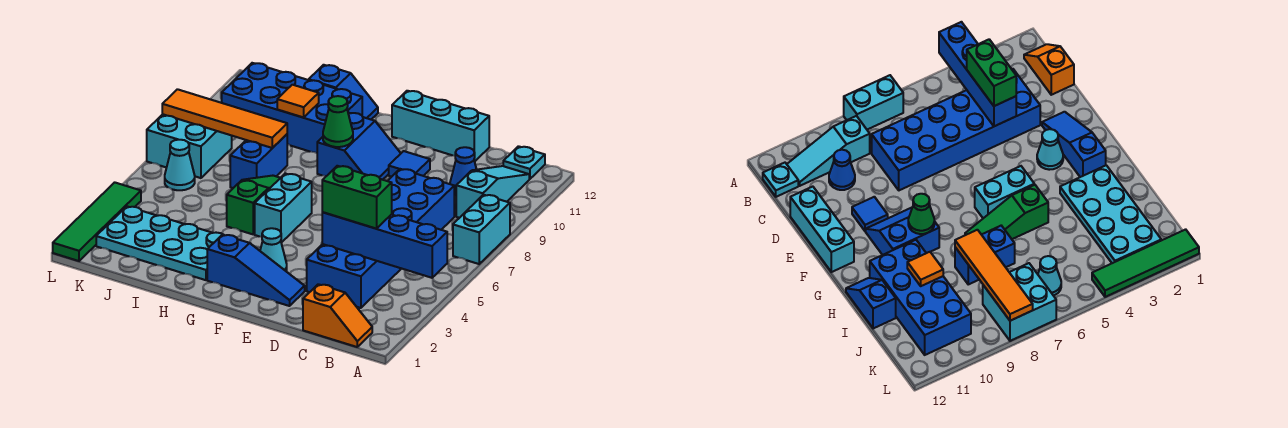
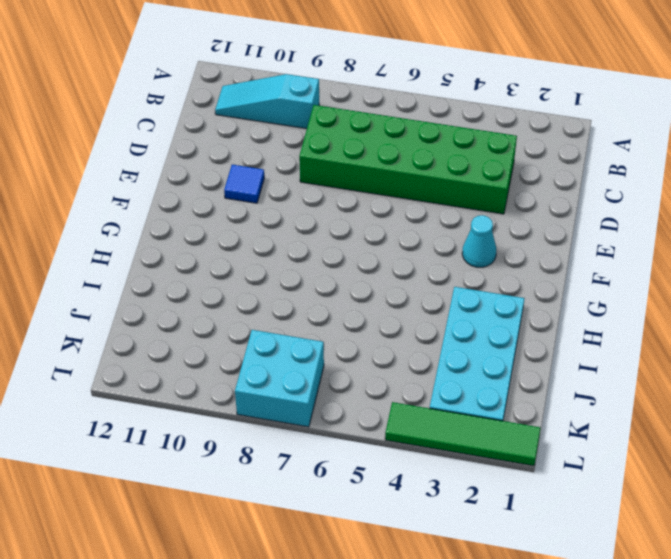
green brick C3:D8 level 1 -> blue brick C3:D8 level 1
none -> cyan brick A7:A8 level 1
none -> orange slope B1:C1 level 1 top C
none -> cyan plate B12 level 1

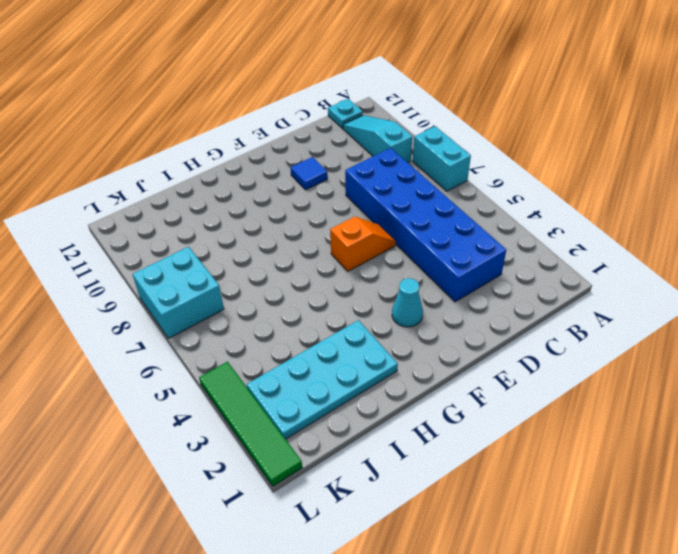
orange slope E6:F6 level 1 top F -> orange slope B1:C1 level 1 top C
none -> blue cone C10 level 1
none -> cyan brick D12:F12 level 1
none -> blue slope E2:G2 level 1 top G

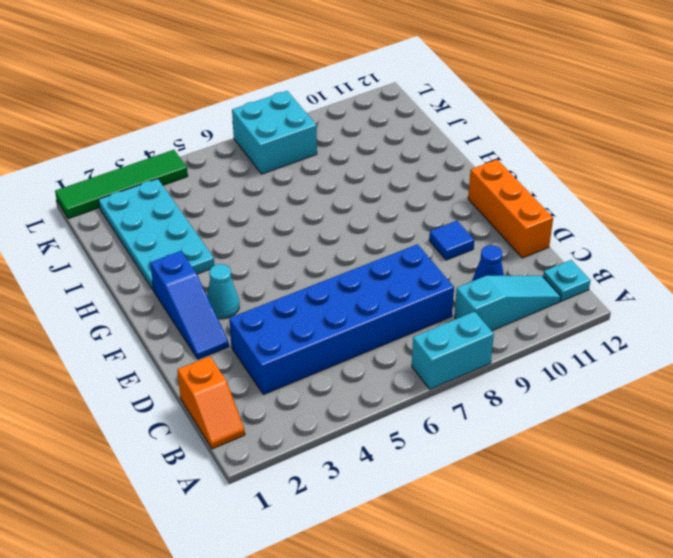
orange brick D12:F12 level 1 -> cyan brick D12:F12 level 1
none -> blue slope F9:G10 level 1 top G
none -> cyan brick G5:G6 level 1
none -> green slope H5:H7 level 1 top 5

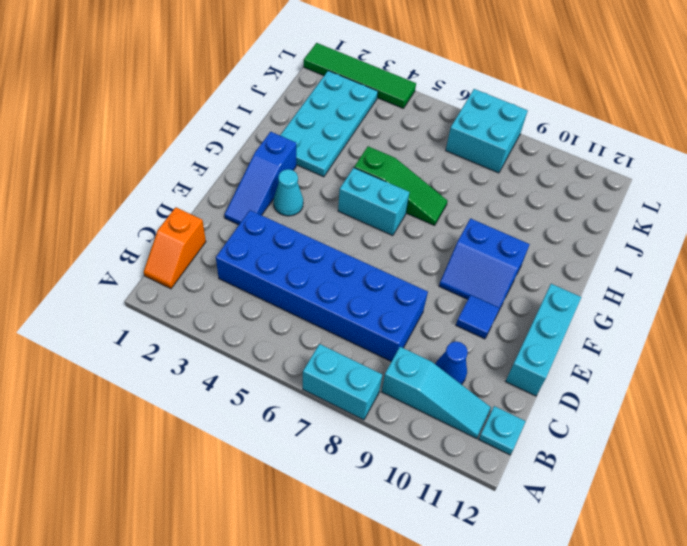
none -> blue brick H10:K11 level 1
none -> blue slope H12:I12 level 1 top I
none -> blue brick I7:I8 level 1

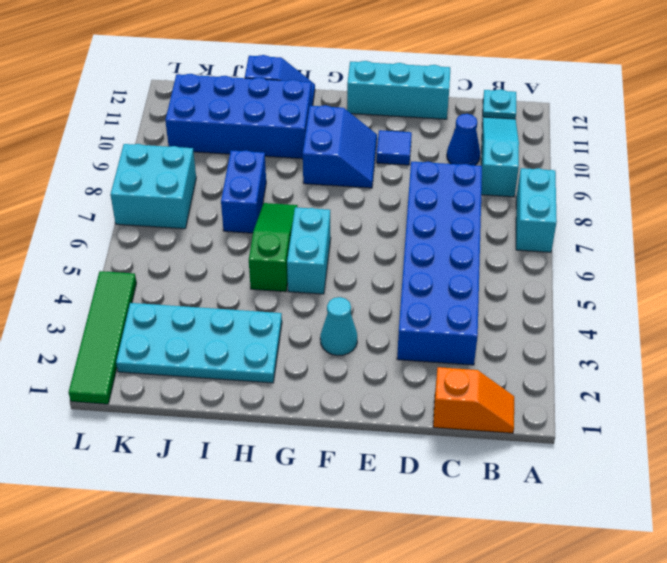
none -> blue slope E2:G2 level 1 top G
none -> cyan cone K6 level 1
none -> blue brick A4:D4 level 2

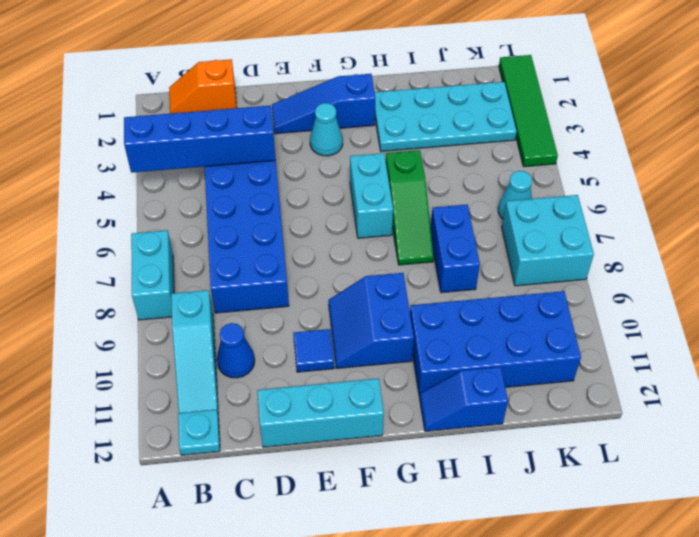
none -> green cone G9 level 2
none -> orange tile I8:L8 level 2
none -> orange tile I10 level 2

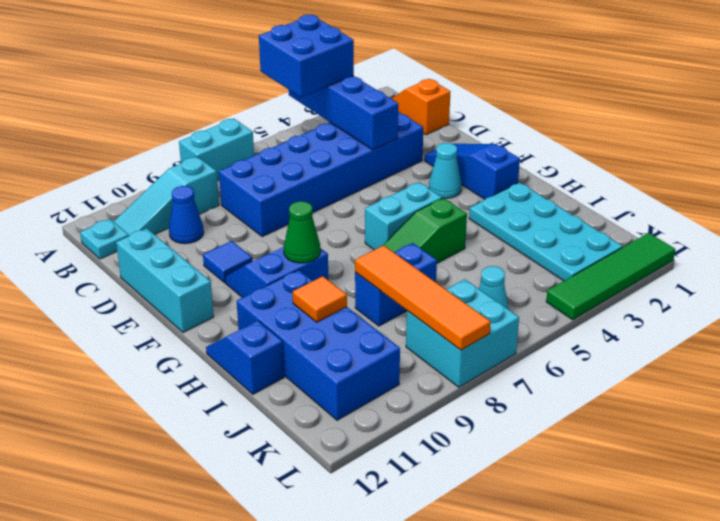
blue brick A4:B5 level 3 -> none
none -> green brick C4:D4 level 3

